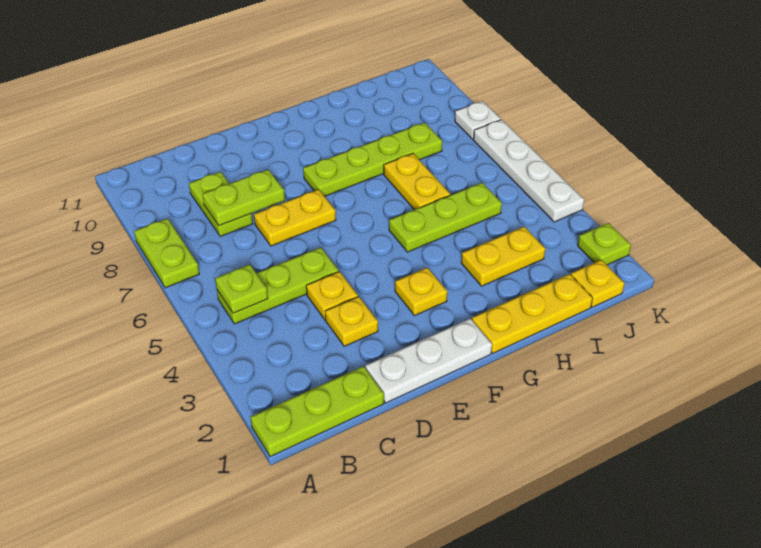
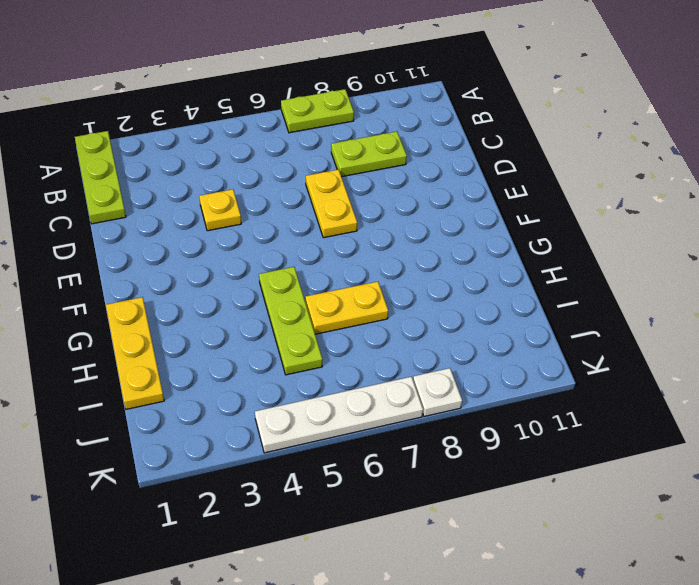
none -> lime plate B5:D5 level 1
none -> white plate D1:F1 level 1
none -> yellow plate D3 level 1

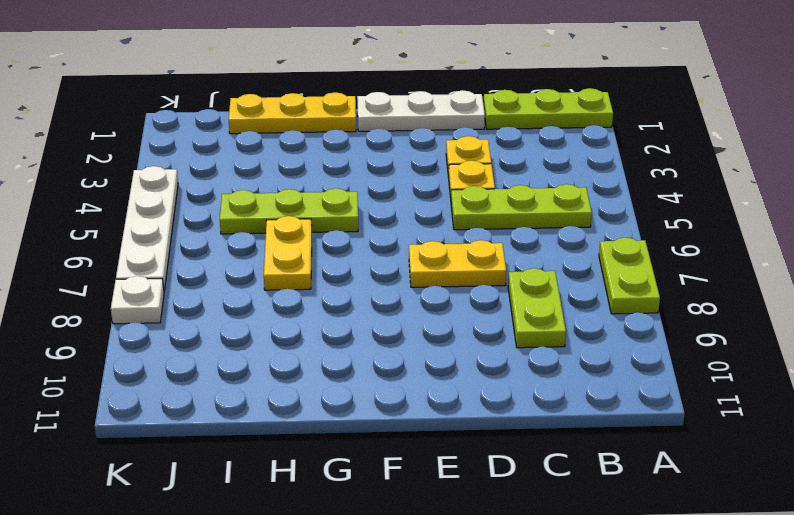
none -> yellow plate F3 level 1
none -> lime plate F8:I8 level 1
none -> yellow plate H3:I3 level 1

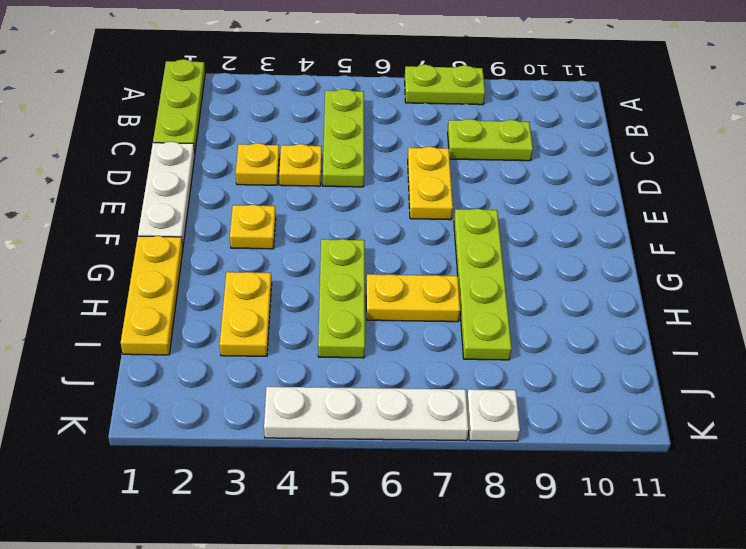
none -> yellow plate J1 level 1
none -> lime plate K2 level 1
none -> lime plate B5 level 2

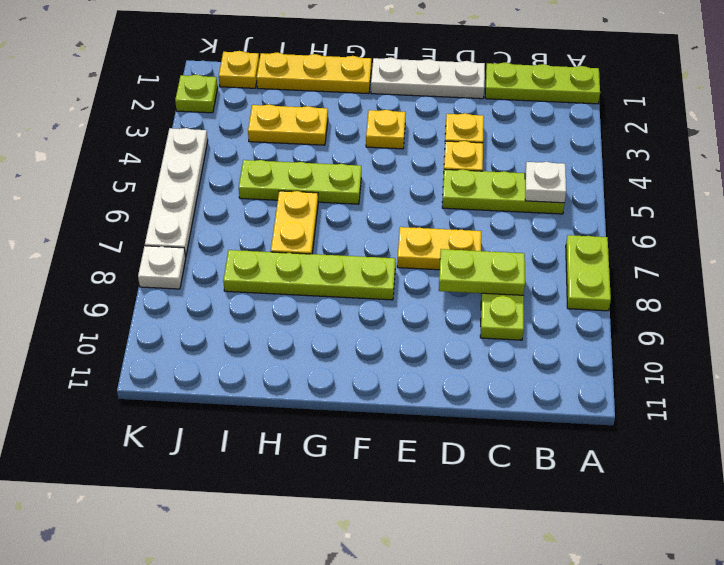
white plate B5 level 2 -> lime plate B5 level 2

